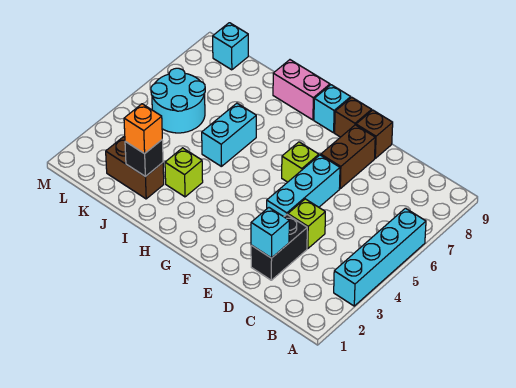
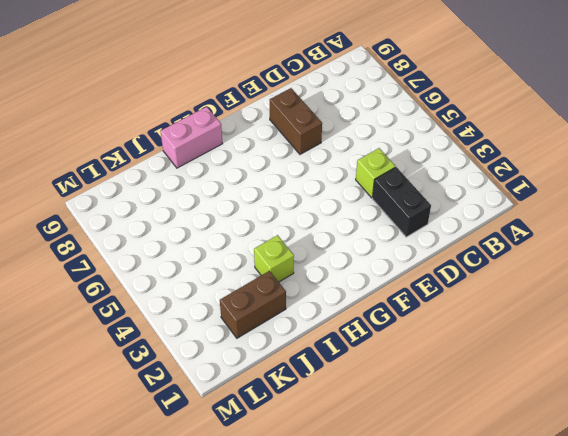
none -> cyan brick A3:A6 level 1
none -> cyan brick E4:E6 level 1
none -> brown brick E9 level 1

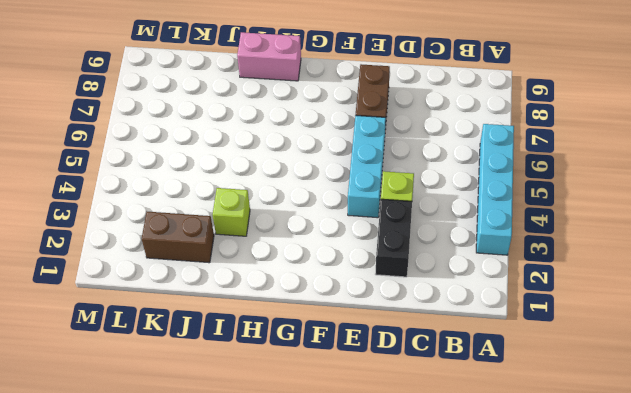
none -> brown brick E9 level 1
none -> lime brick F6 level 1
none -> brown brick F9 level 1

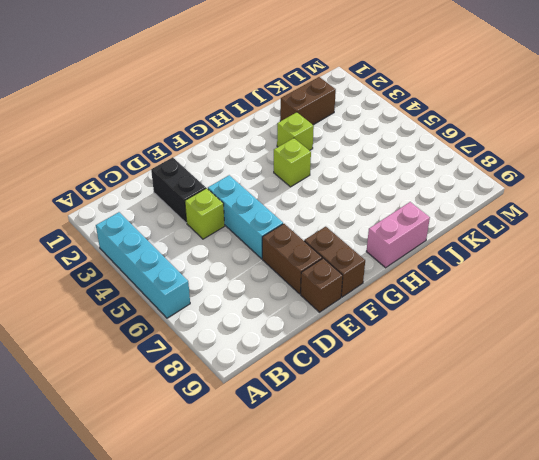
brown brick F8:F9 level 1 -> brown brick F9 level 1
lime brick H4 level 1 -> lime brick F6 level 1
none -> cyan brick G9 level 1
none -> cyan brick I5:I6 level 1
none -> cyan round brick K5:L6 level 1

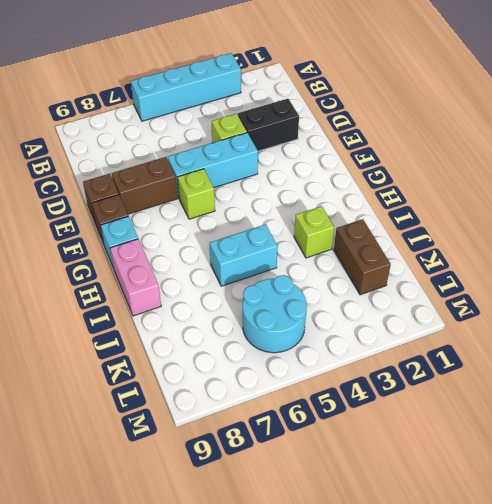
none -> cyan brick L9 level 1
none -> cyan brick D2 level 2
none -> black brick J2 level 2

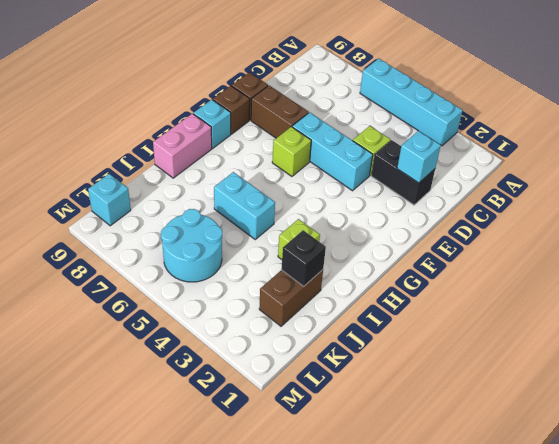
none -> orange brick J2 level 3

